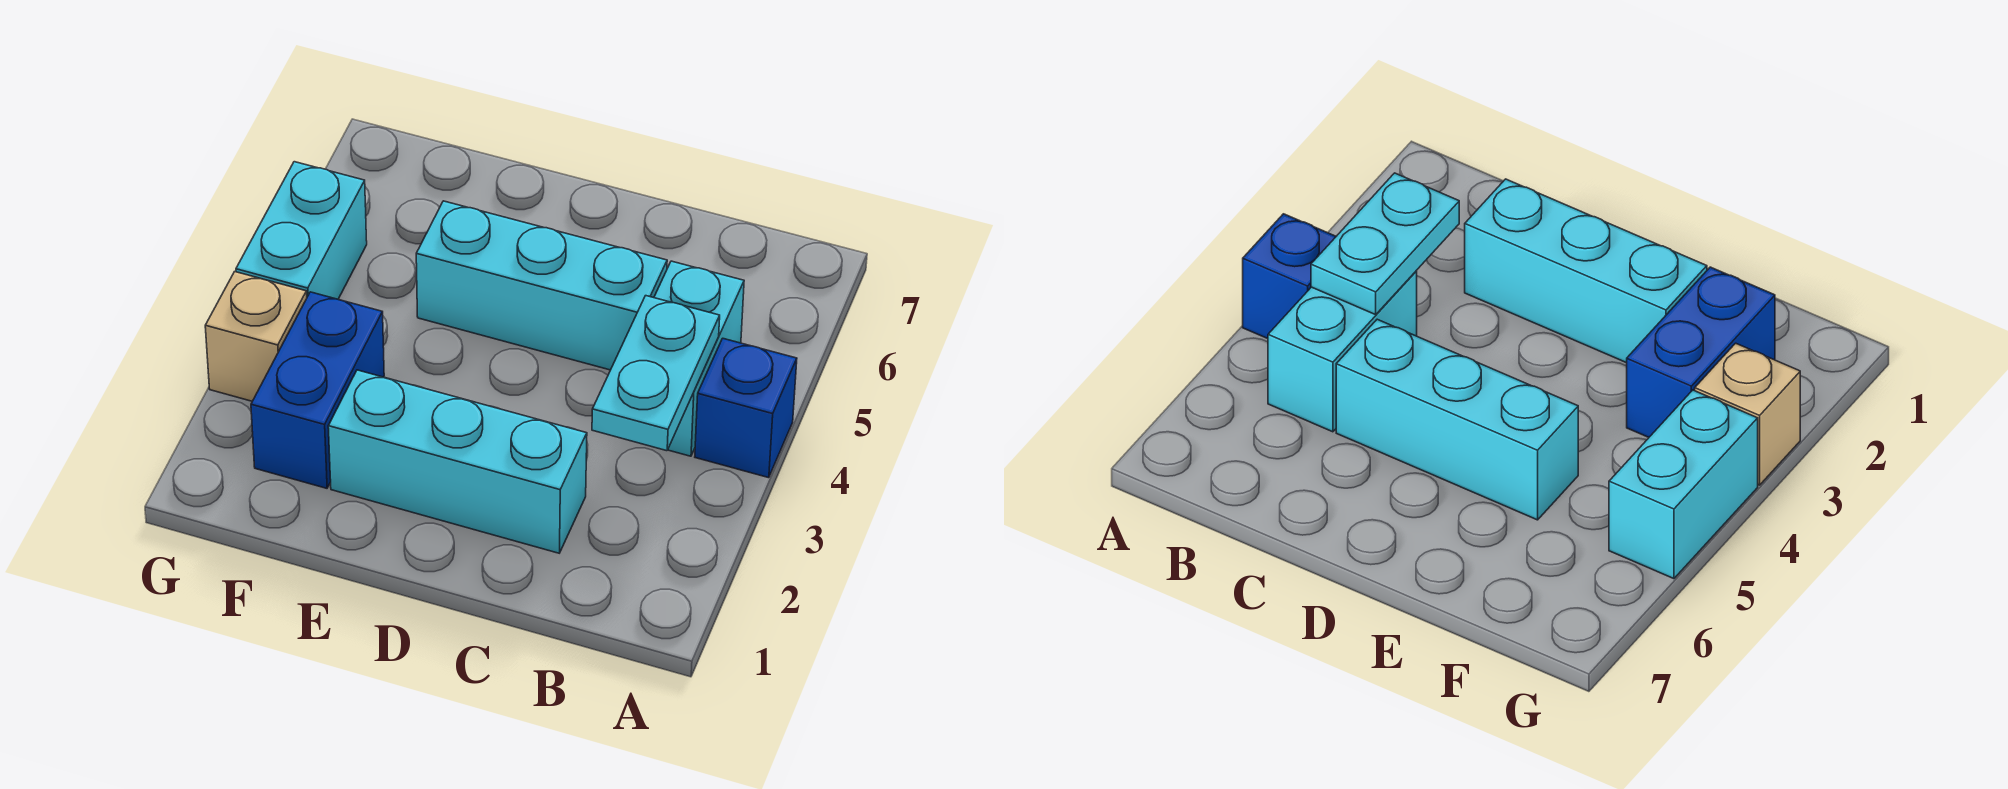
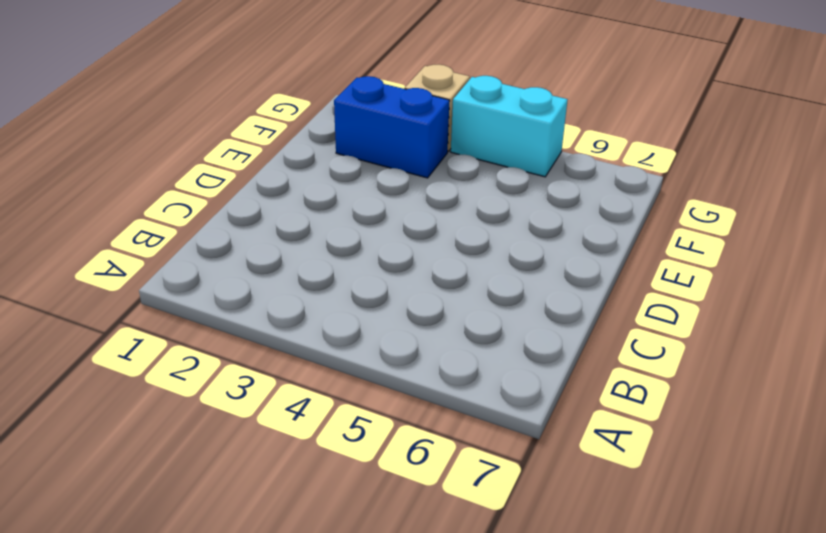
none -> blue brick A4 level 1
none -> cyan brick B4:B5 level 1

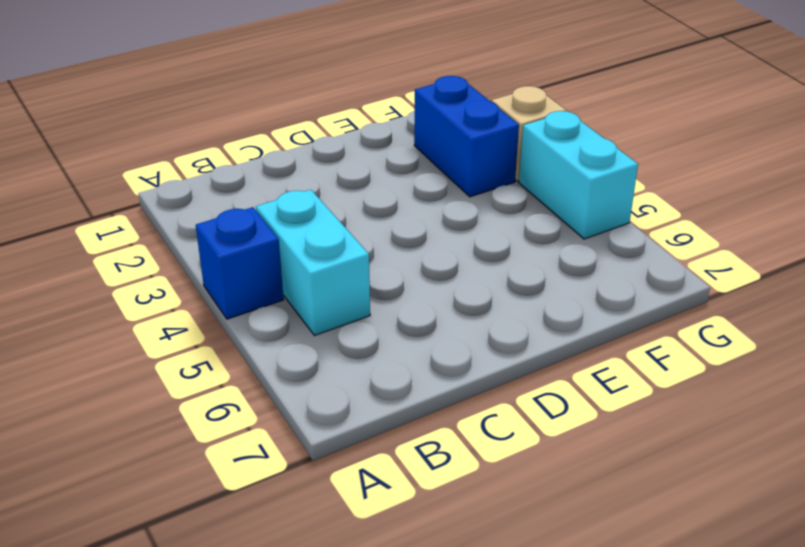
none -> cyan brick C2:E2 level 1
none -> cyan brick C5:E5 level 1

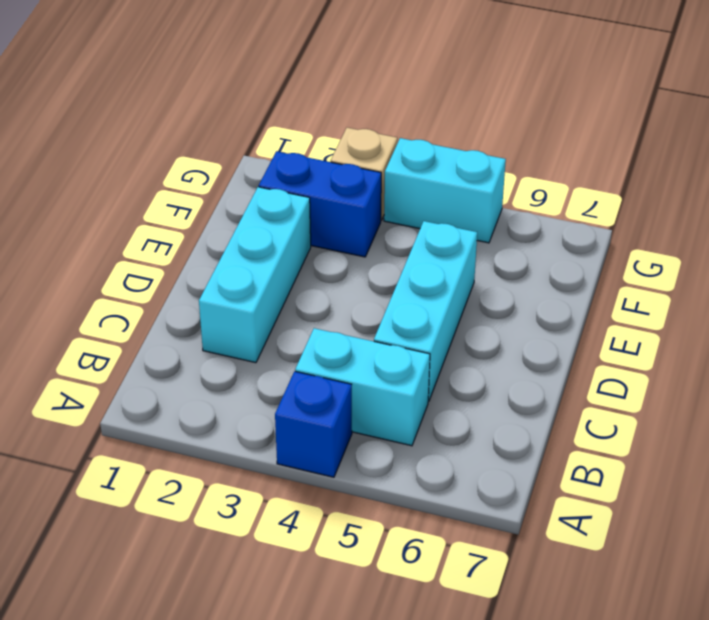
none -> cyan plate B3:B4 level 2

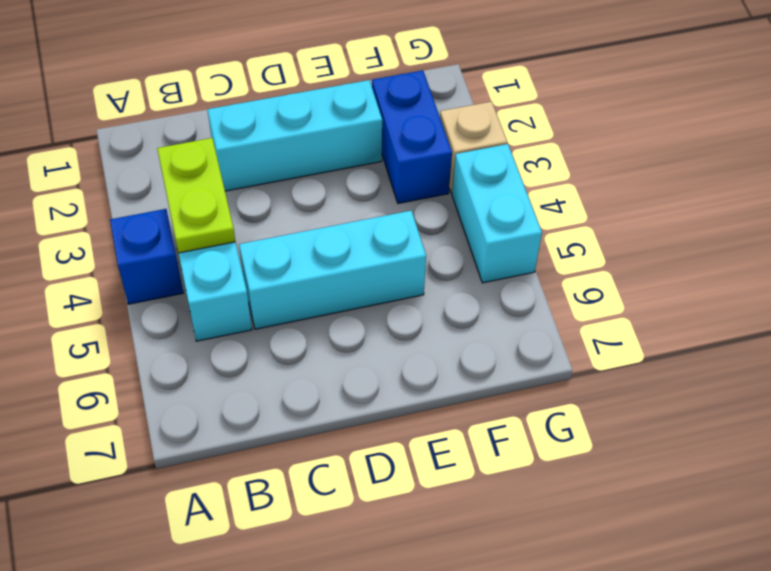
lime plate B3:B4 level 2 -> cyan plate B3:B4 level 2

